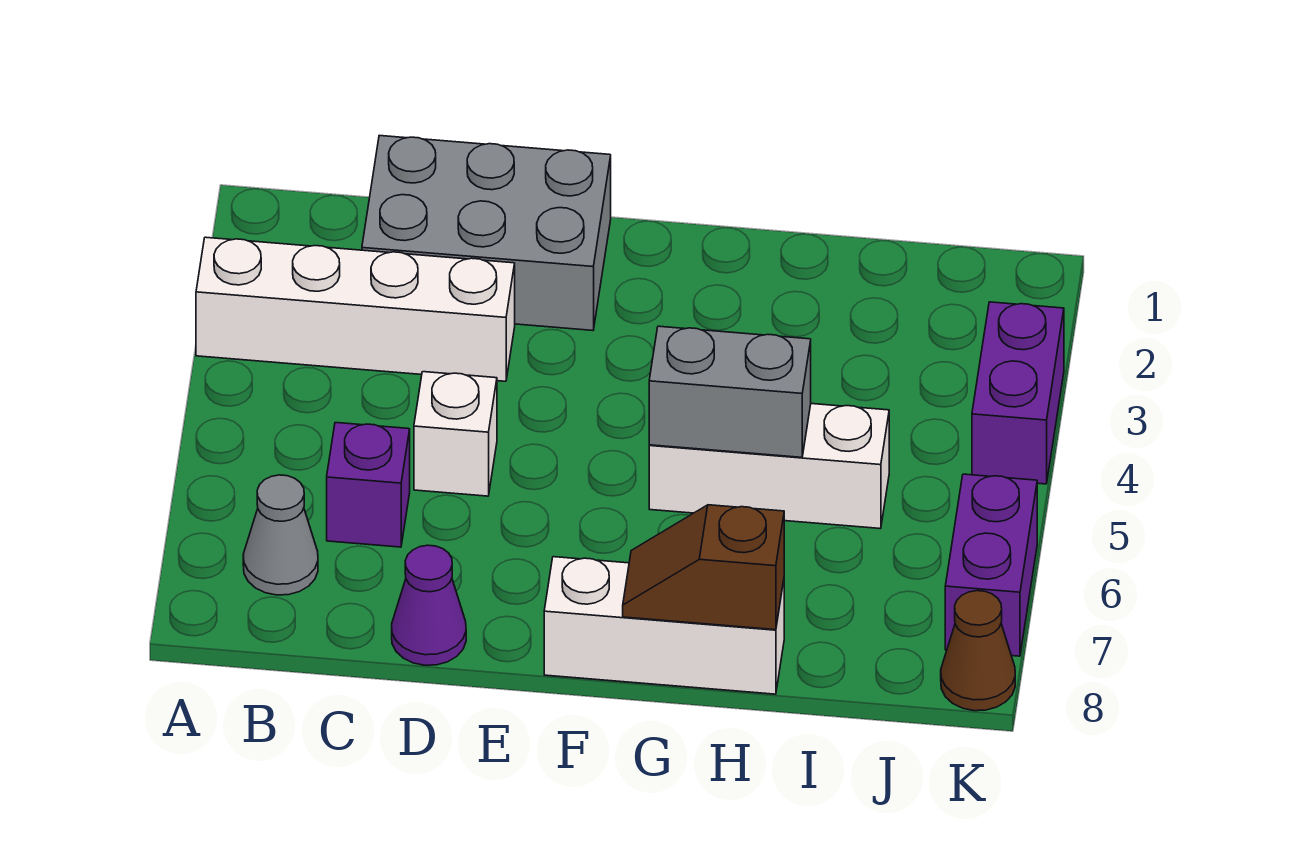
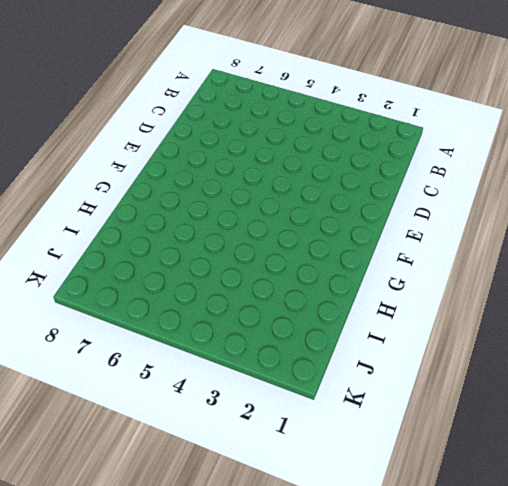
none -> white brick A3:D3 level 1
none -> grey cone B7 level 1
none -> grey brick C1:E2 level 1

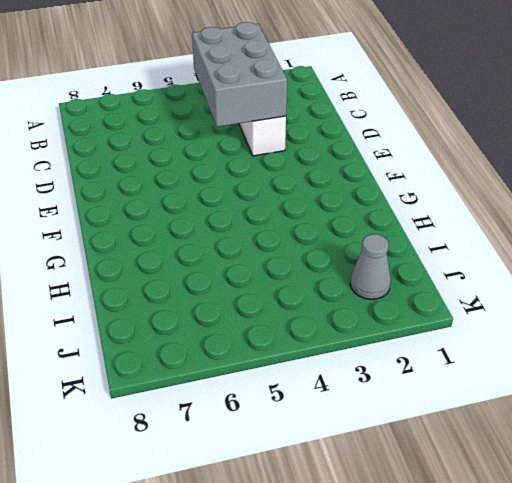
grey brick B3:D4 level 2 -> grey brick C1:E2 level 1
grey cone J2 level 1 -> grey cone B7 level 1
none -> purple brick C6 level 1
none -> white brick D5 level 1
none -> purple cone D8 level 1

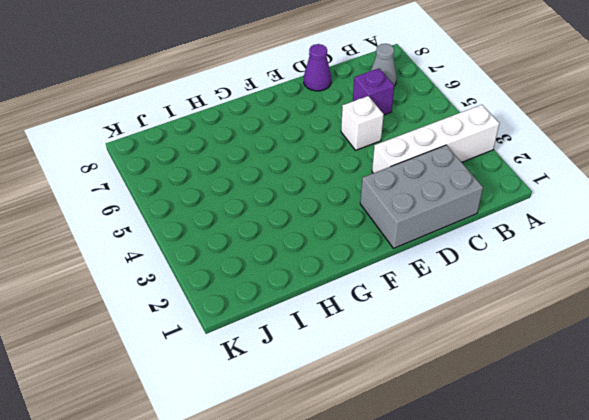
none -> white brick F8:H8 level 1
none -> white brick G5:I5 level 1
none -> purple brick K3:K4 level 1

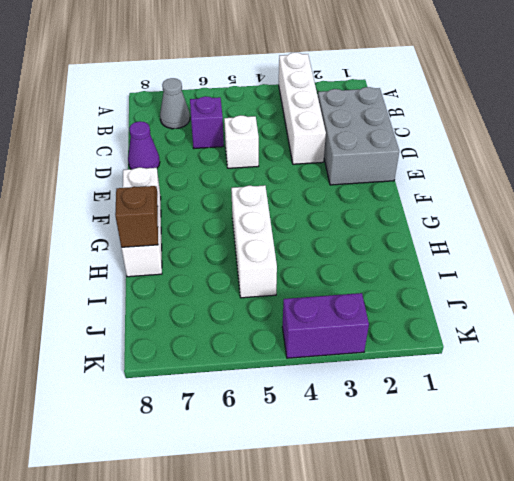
none -> purple brick K6:K7 level 1
none -> brown cone K8 level 1
none -> grey brick G5:H5 level 2

